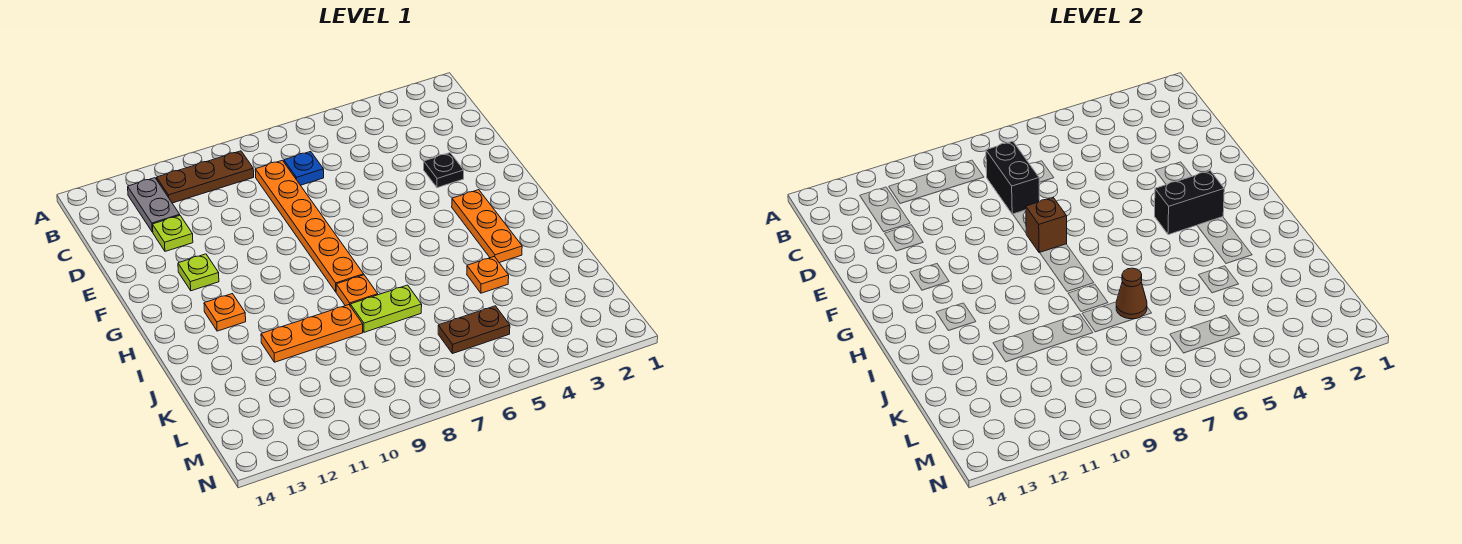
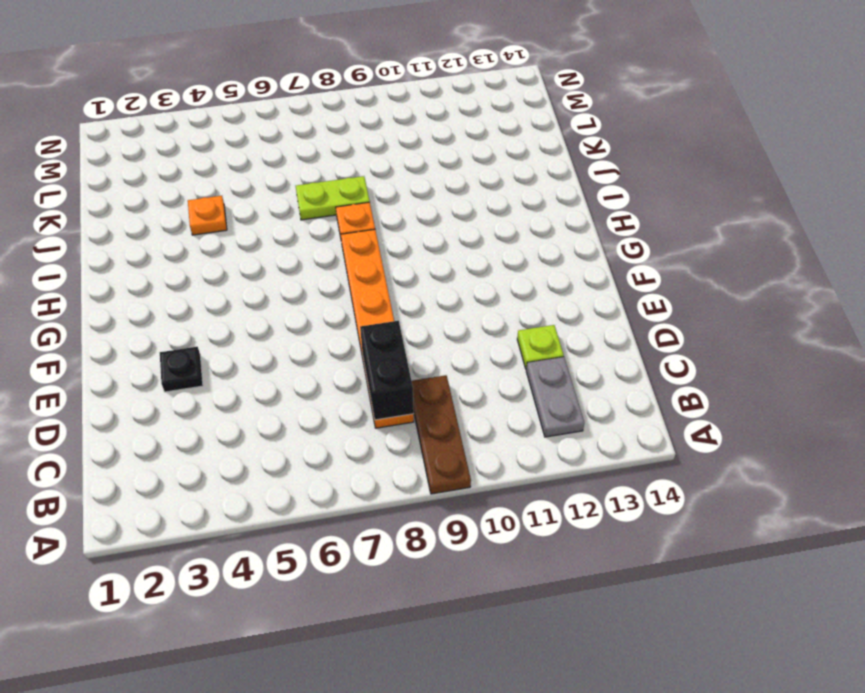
brown plate A9:C9 level 1 -> brown plate B9:B11 level 1
none -> blue plate C7 level 1
none -> lime plate F12 level 1
none -> orange plate G3:I3 level 1

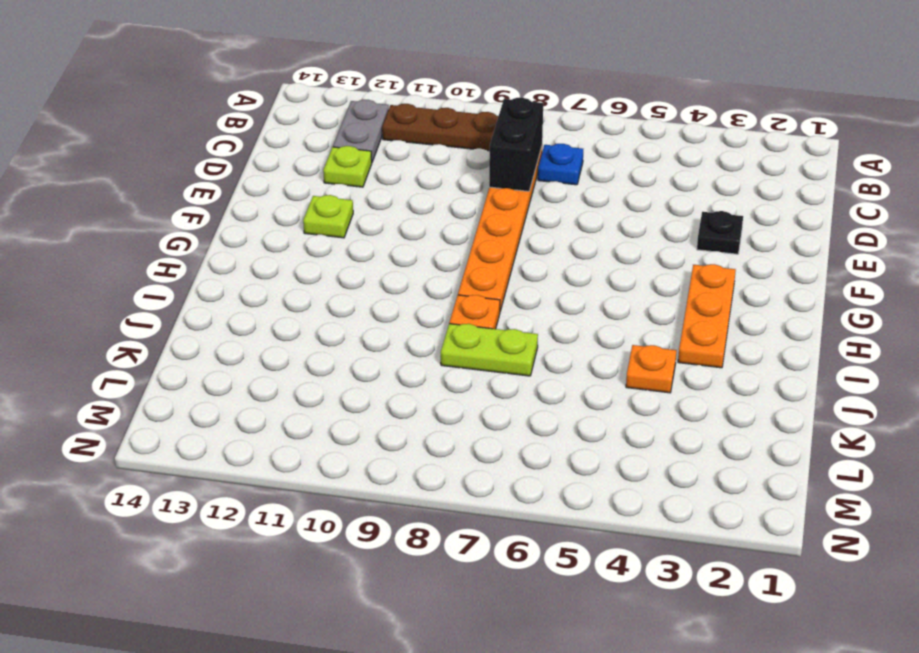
none -> orange plate H12 level 1
none -> orange plate J9:J11 level 1
none -> brown plate L5:L6 level 1

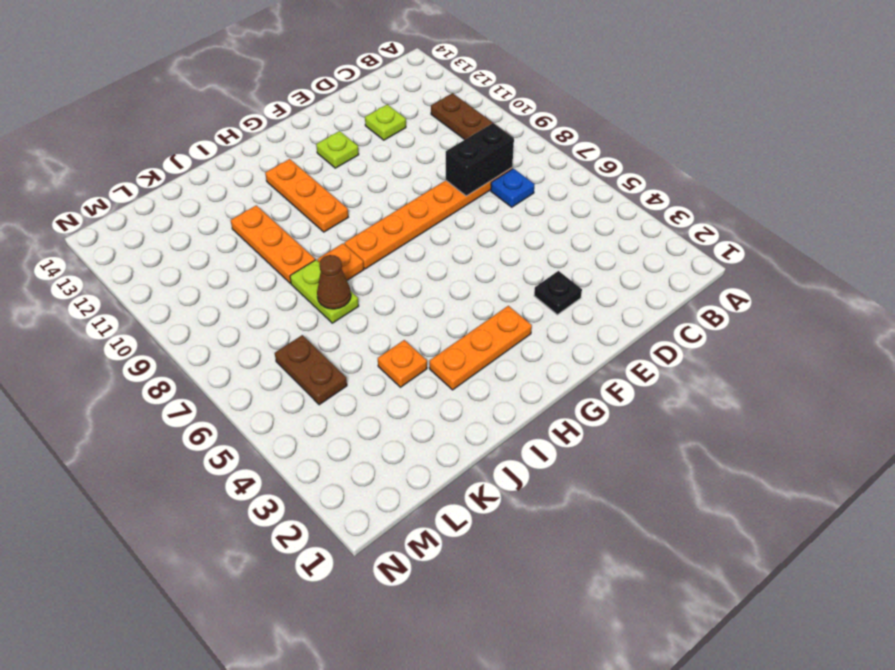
orange plate H10:H12 level 1 -> orange plate H12 level 1
none -> grey plate B12:C12 level 1
none -> brown brick F8 level 2
none -> black brick G3:G4 level 2

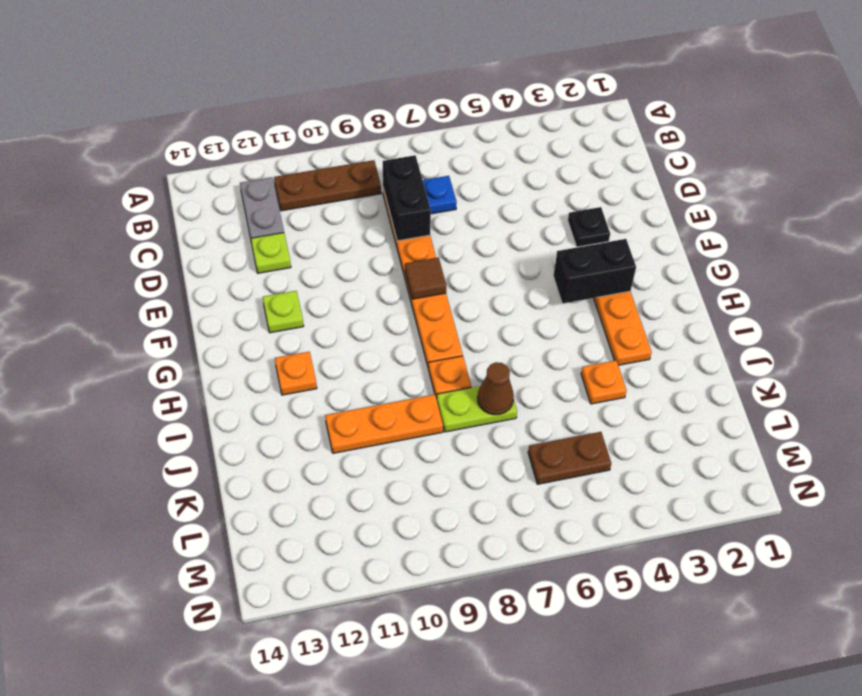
brown tile F8 level 2 -> brown brick F8 level 2

